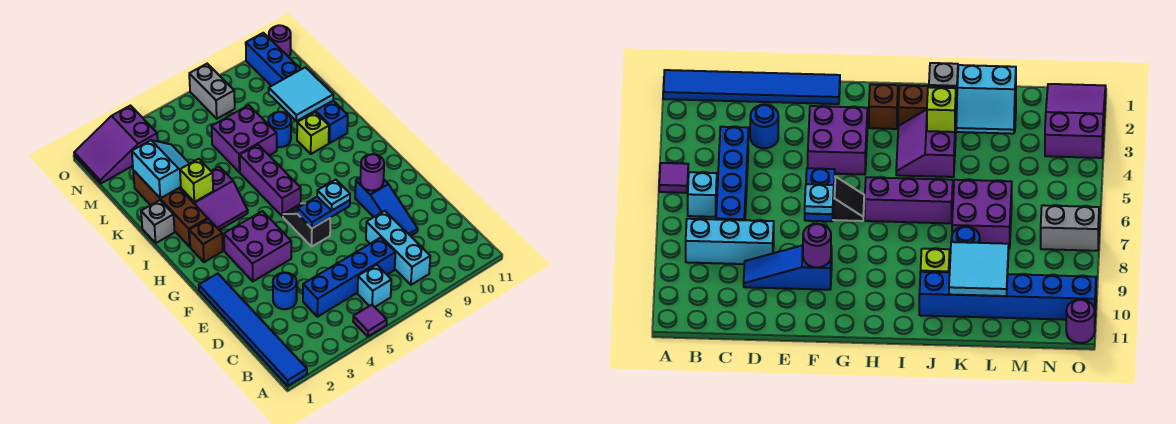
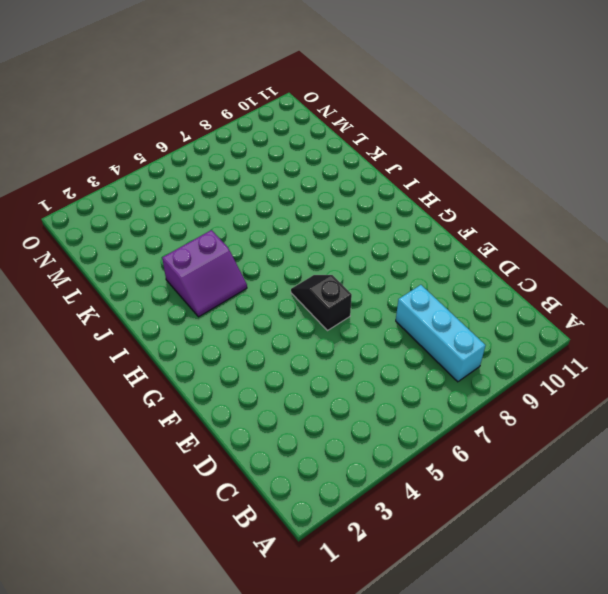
none -> blue tile A1:F1 level 1
none -> purple tile A5 level 1
none -> cyan brick B6 level 1

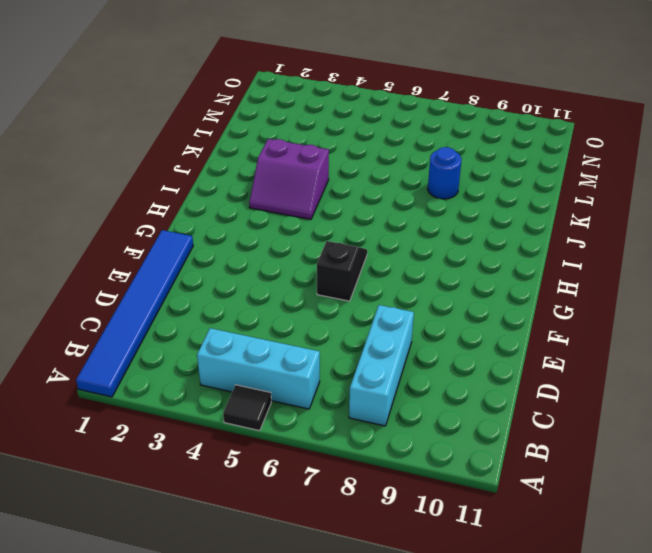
black tile A5 level 1 -> purple tile A5 level 1
cyan brick B4:B6 level 1 -> cyan brick B6 level 1
none -> blue brick C4:C7 level 1
none -> blue round brick D3 level 1
none -> blue slope D9:F9 level 1 top F

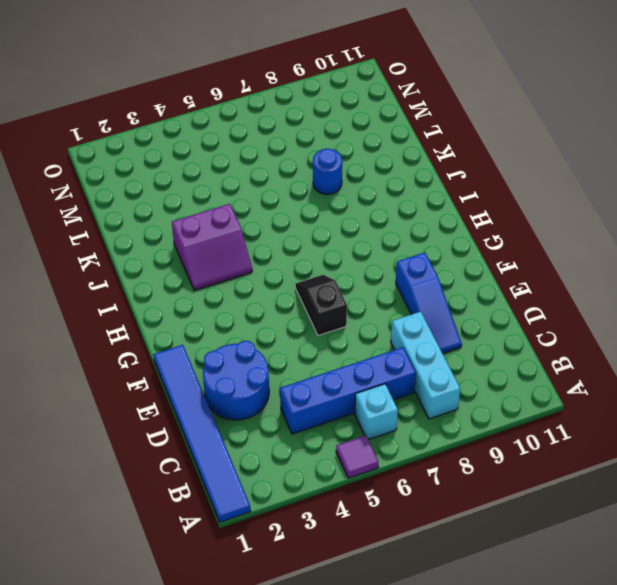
blue round brick D2:E3 level 1 -> blue round brick D3 level 1
none -> purple brick F3:G4 level 1
none -> brown brick H2 level 1
none -> purple brick H6:J6 level 1

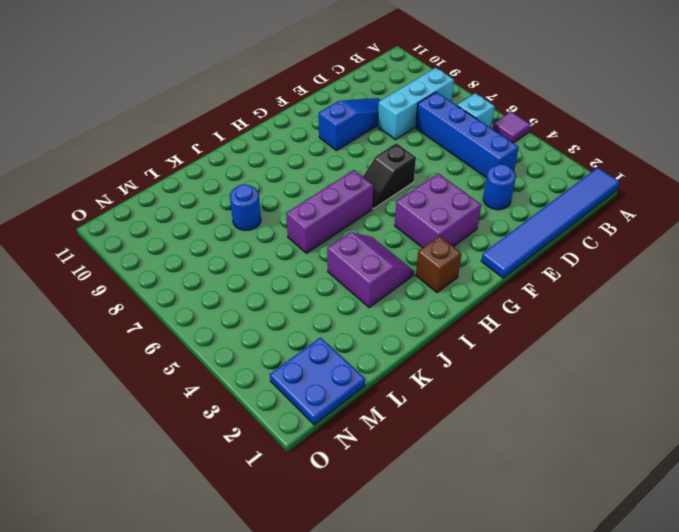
blue plate M1:N2 level 1 -> purple slope N1:O3 level 1 top 3
none -> brown brick I2:L2 level 1
none -> grey brick J1 level 1
none -> lime brick J9 level 1

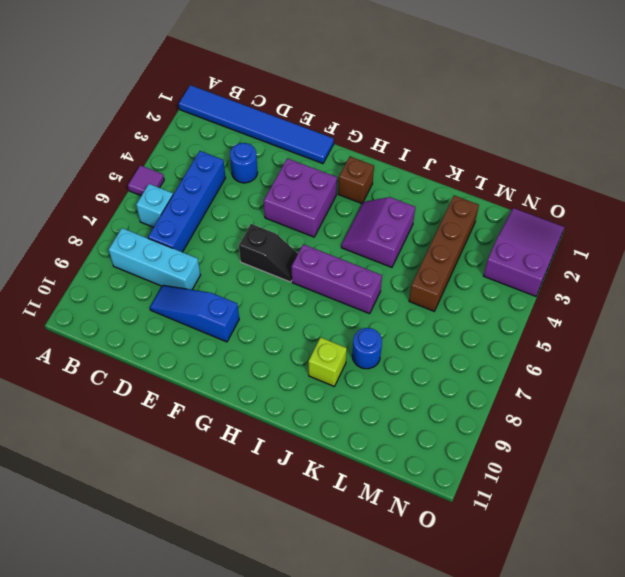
brown brick L2:L5 level 1 -> brown brick I2:L2 level 1
none -> grey brick J1 level 1
none -> blue brick J10:O10 level 1
none -> purple brick K6:L7 level 1

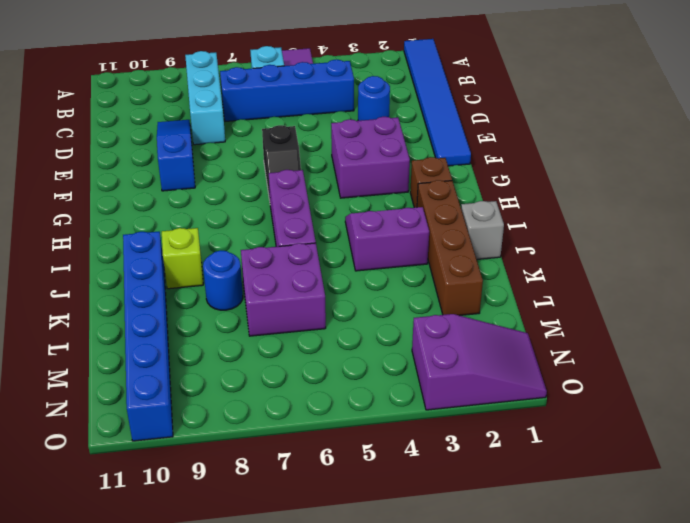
none -> grey brick N7:O7 level 1
none -> purple round brick O11 level 1
none -> blue plate F6:F7 level 2

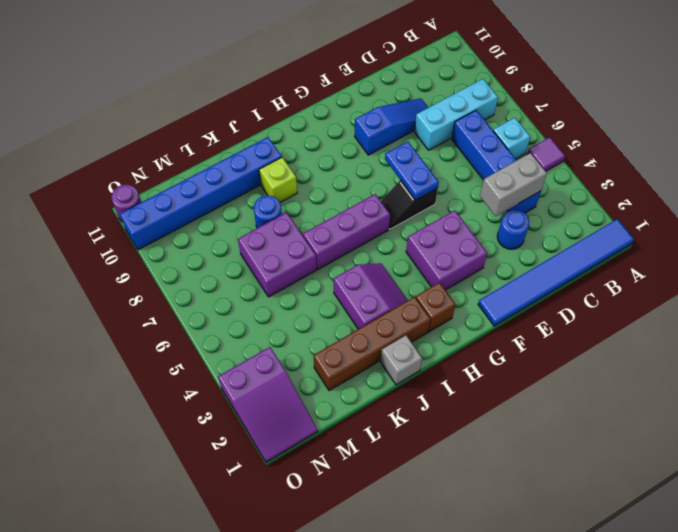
grey brick C4:D4 level 2 -> grey brick N7:O7 level 1
none -> purple round brick F9 level 2
none -> lime brick J3 level 2
none -> cyan slope K2:L3 level 2 top 2

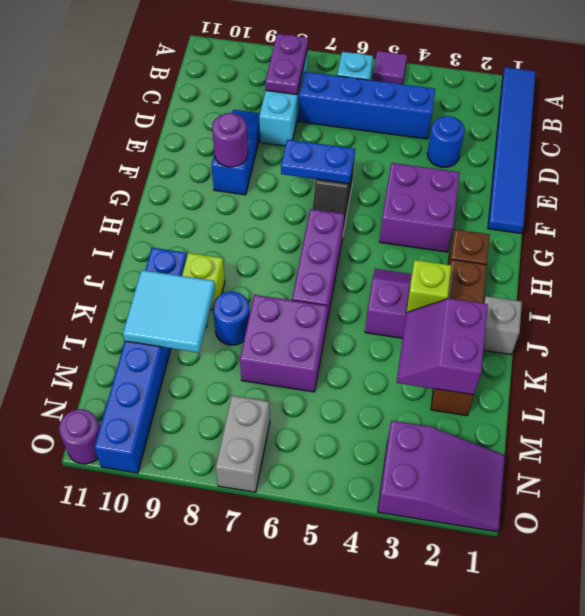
purple plate B8:C8 level 2 -> none
purple slope K2:L3 level 2 top 2 -> cyan slope K2:L3 level 2 top 2
none -> cyan plate F7 level 3

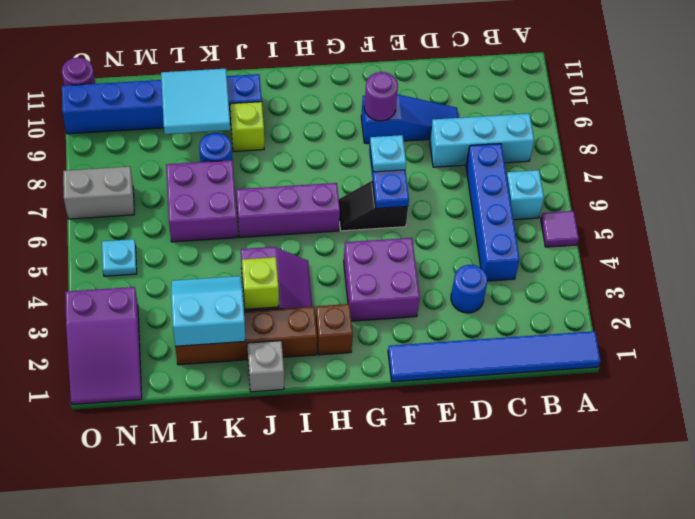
cyan plate N5 level 1 -> none

